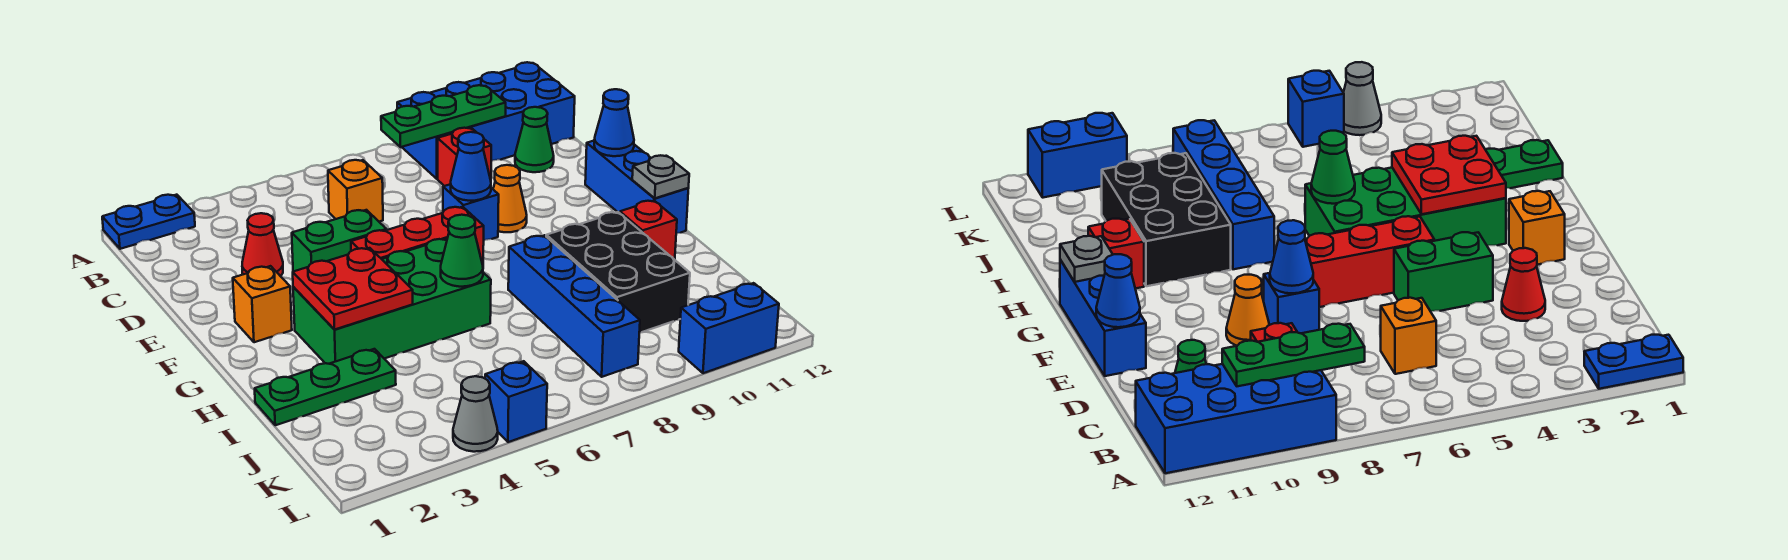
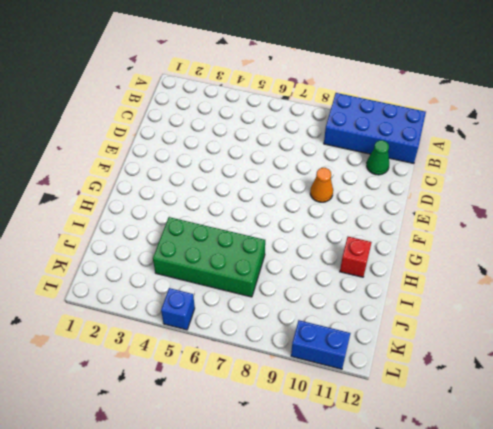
green brick I4:J7 level 1 -> green brick G3:H6 level 1
none -> blue plate A1:A2 level 1
none -> orange brick C6 level 1
none -> red brick C9 level 1

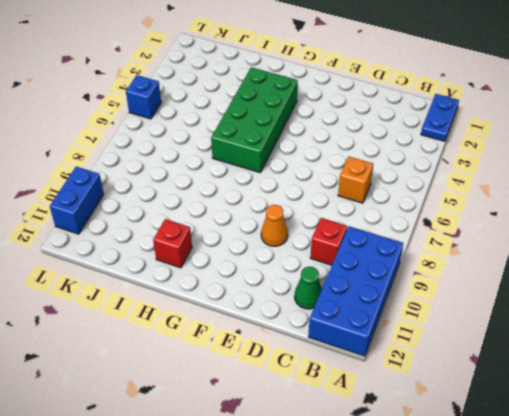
none -> red cone D3 level 1
none -> green brick E4:E5 level 1
none -> blue brick E8 level 1

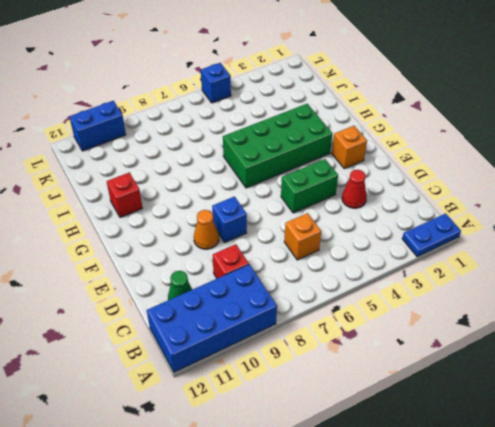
none -> blue brick E12:G12 level 1
none -> red brick F5:F7 level 1
none -> blue brick H8:K8 level 1

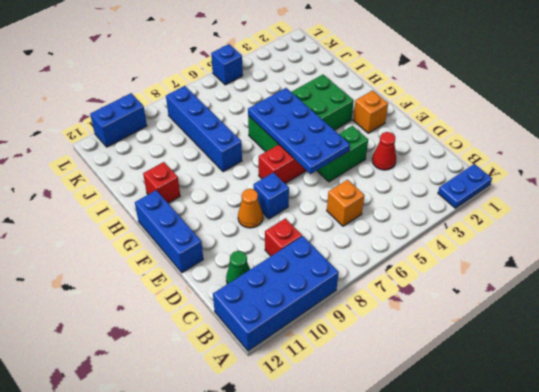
blue plate E5:H6 level 2 -> green cone H6 level 2
none -> black brick H9:J10 level 1
none -> green plate I1:I3 level 1
none -> grey cone L4 level 1

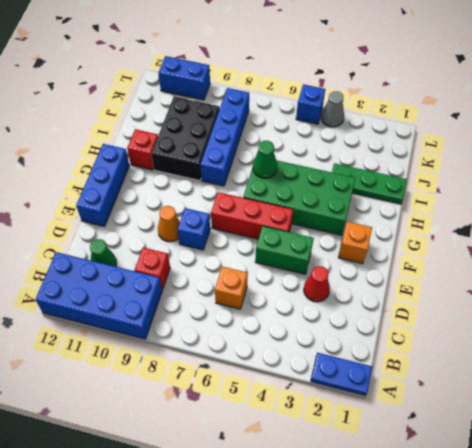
none -> green plate B8:B10 level 2
none -> blue cone E8 level 2
none -> blue cone E12 level 2

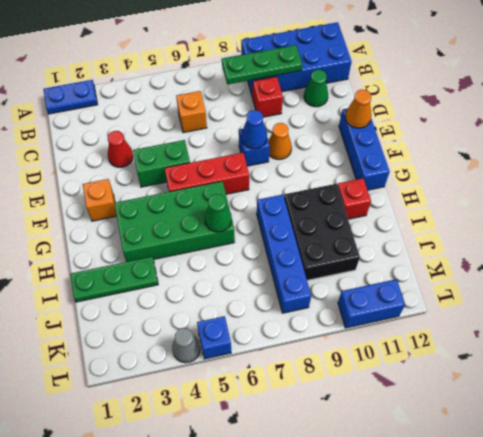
orange cone E12 level 2 -> blue cone E12 level 2
none -> red plate G3:H4 level 2
none -> grey plate G12 level 2

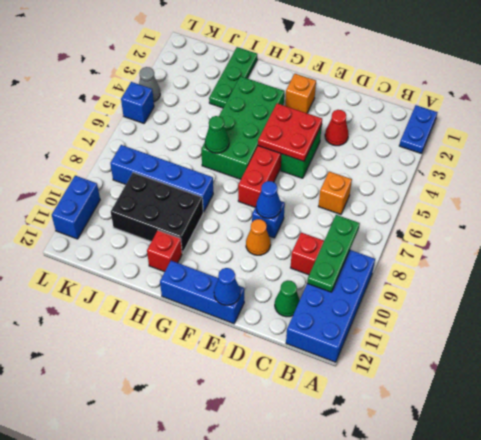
red plate E4:F5 level 2 -> red plate G3:H4 level 2
none -> grey plate G12 level 2

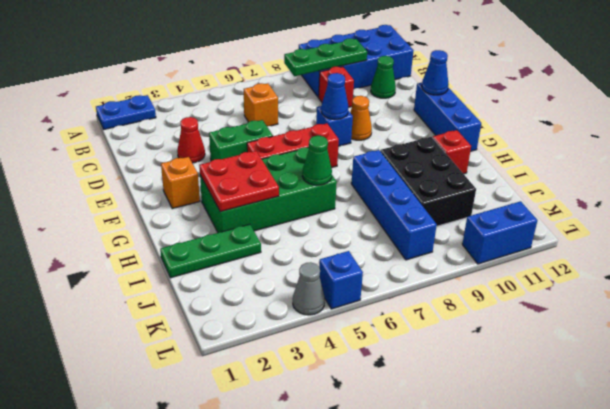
none -> grey plate G12 level 2

